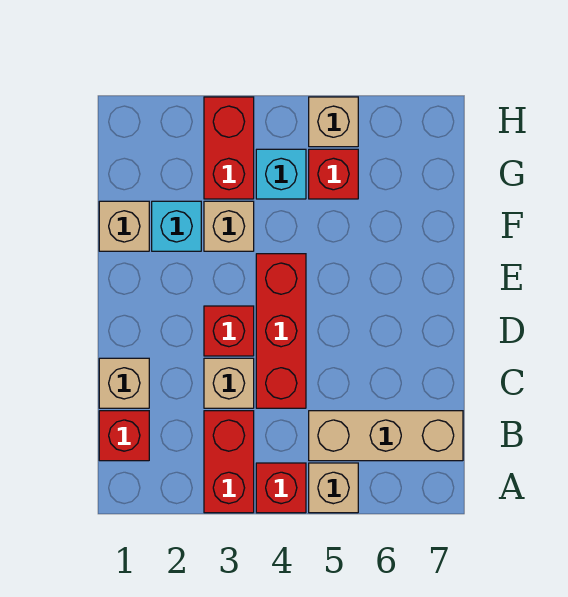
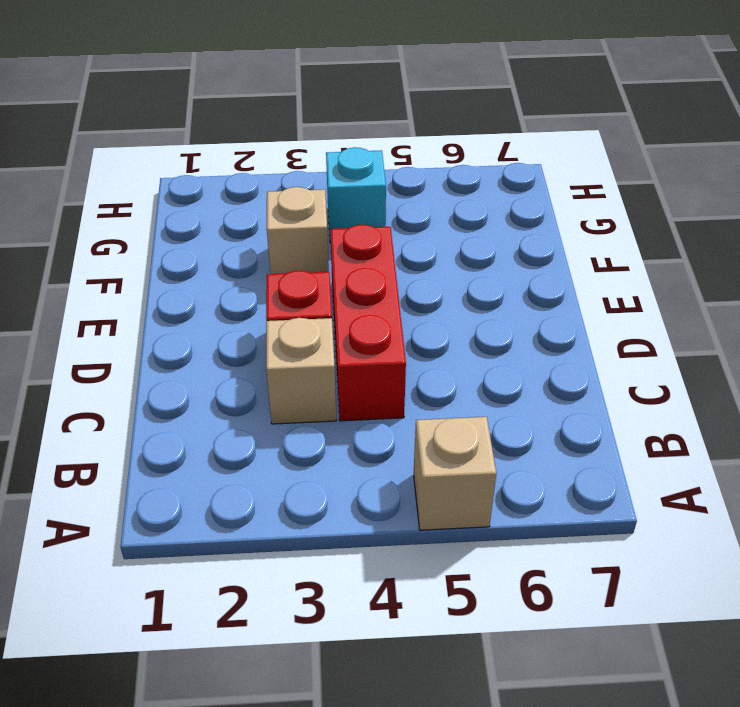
none -> red brick A3:B3 level 1
none -> red brick A4 level 1
none -> red brick B1 level 1

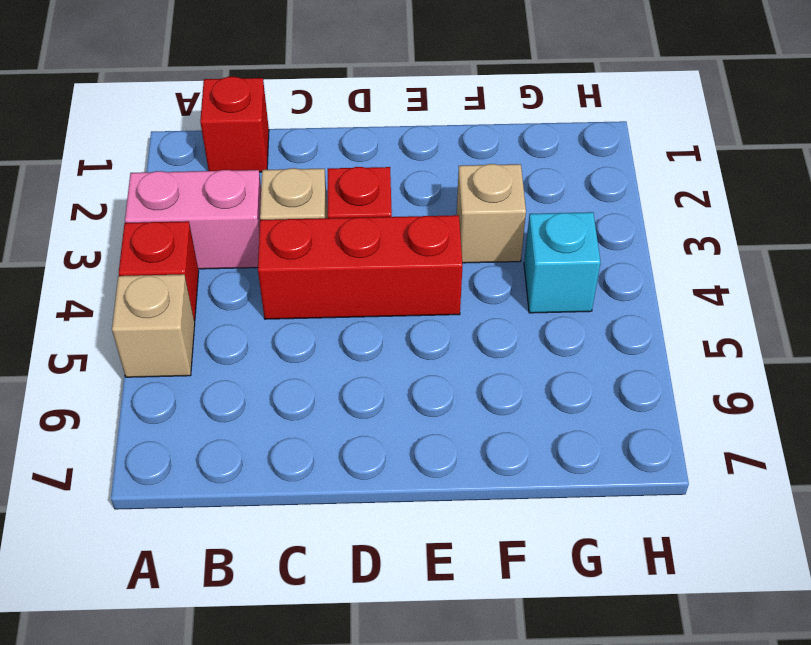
pink brick A3:B3 level 1 -> red brick A3:B3 level 1
none -> tan brick B5:B7 level 1
none -> tan brick C1 level 1
none -> tan brick F1 level 1

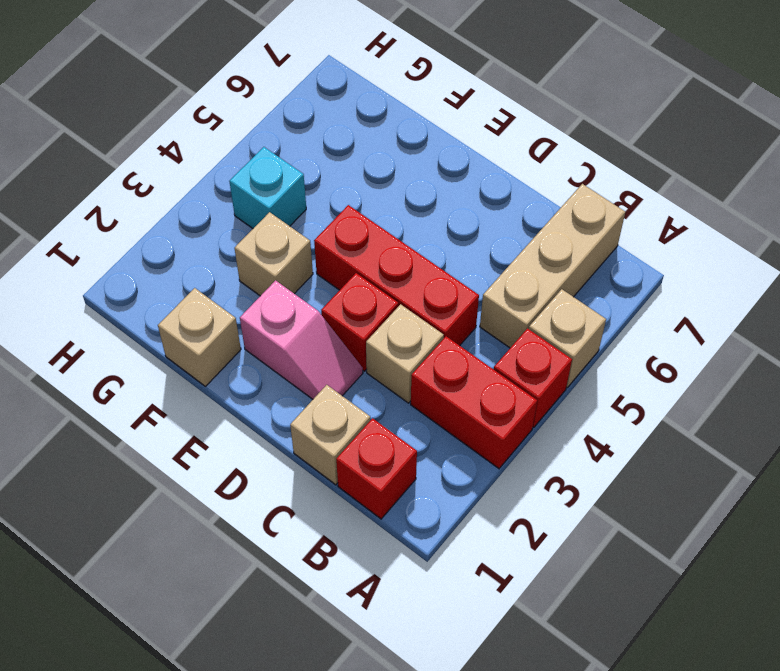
pink slope D2:E2 level 1 top E -> none
none -> cyan brick F2 level 1
none -> red brick G3:H3 level 1
none -> red brick G5 level 1

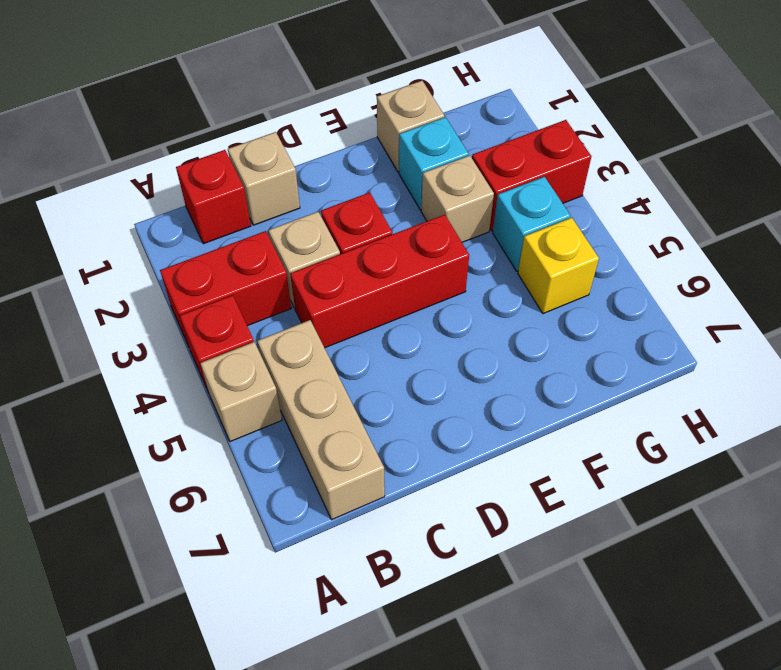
yellow brick G5 level 1 -> red brick G5 level 1
none -> tan brick H5 level 1

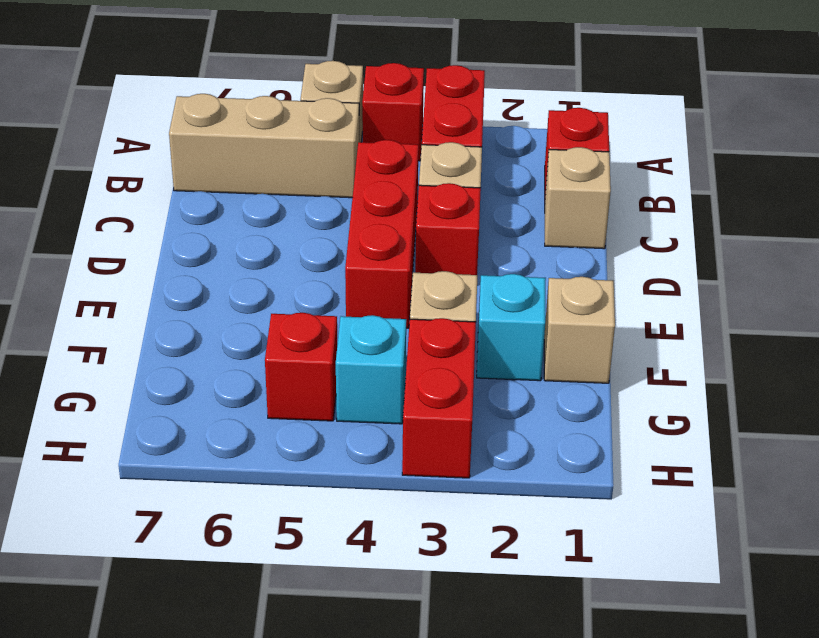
none -> tan brick H5 level 1

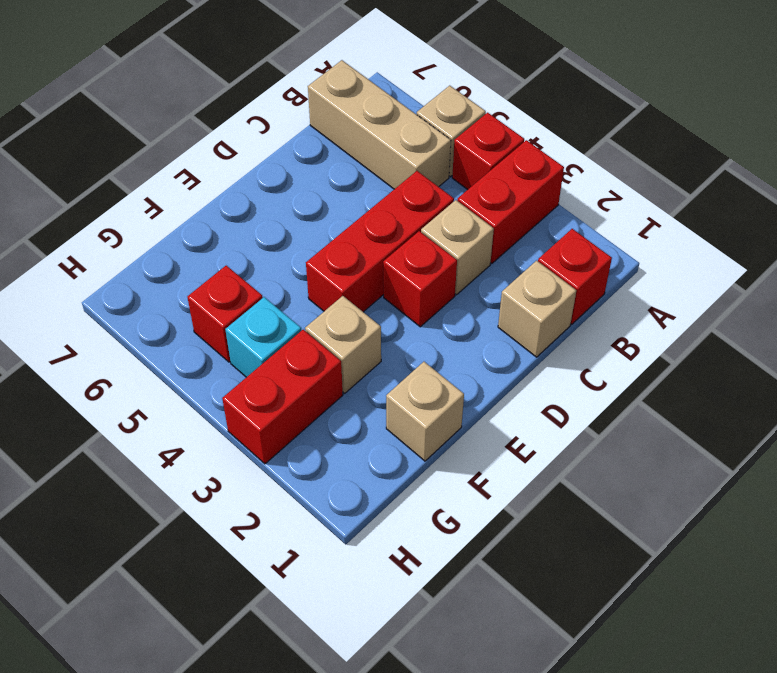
none -> cyan brick F2 level 1
none -> tan brick H5 level 1

